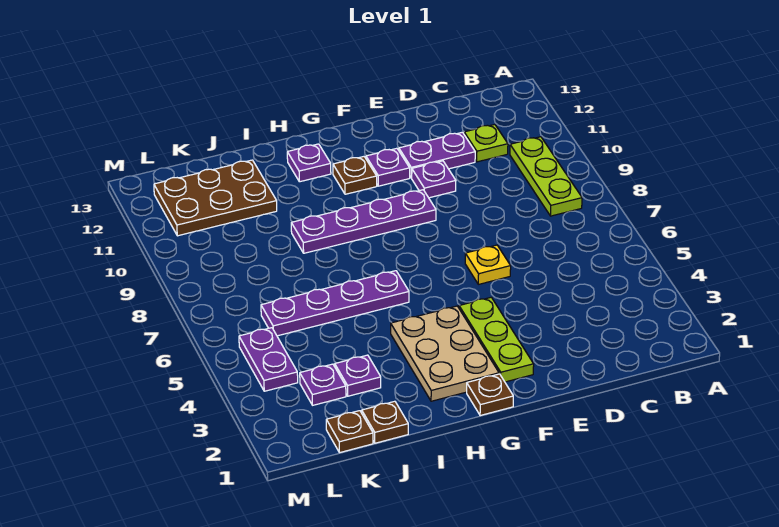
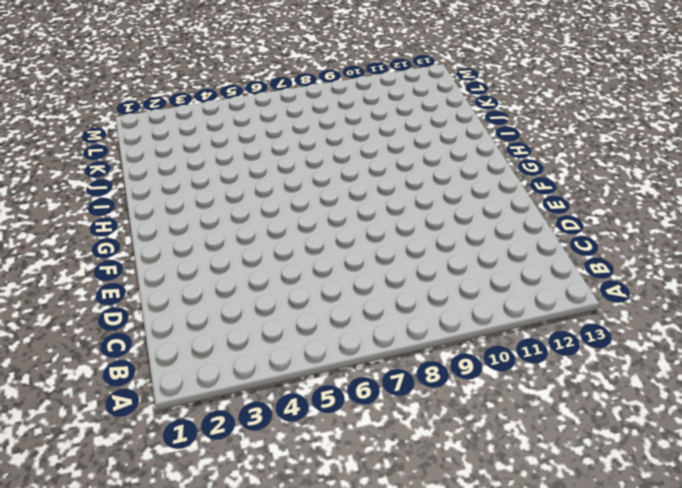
none -> lime plate B8:B10 level 1
none -> lime plate C11 level 1
none -> purple plate D11:E11 level 1

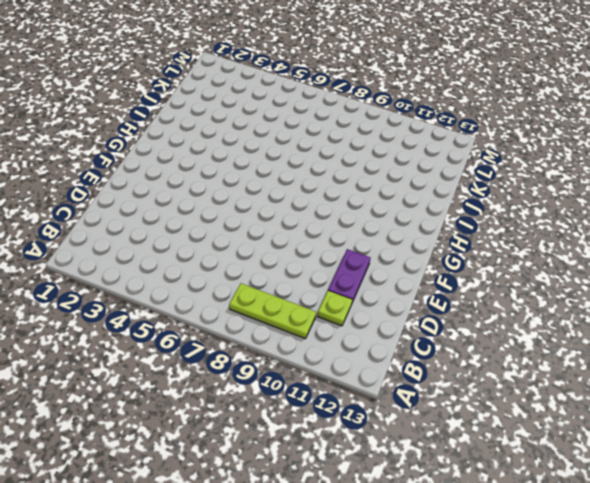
none -> yellow plate E6 level 1
none -> purple plate E10 level 1
none -> lime plate F2:F4 level 1

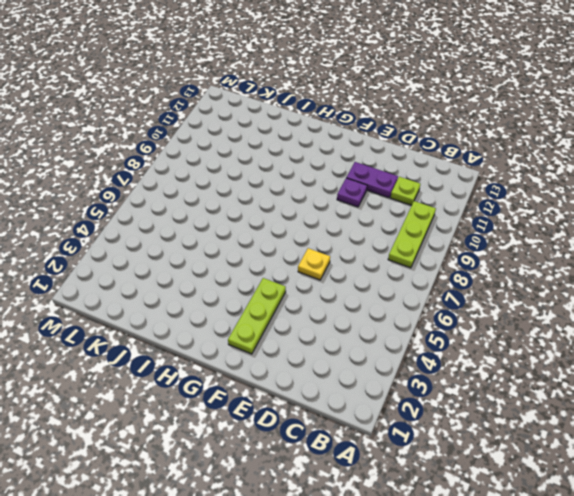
none -> purple plate F9:I9 level 1
none -> purple plate F11 level 1
none -> brown plate G1 level 1

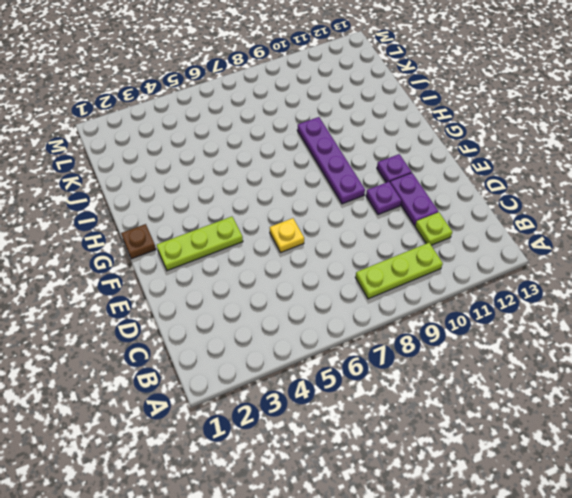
none -> tan plate G2:H4 level 1
none -> brown plate G11 level 1
none -> purple plate H6:K6 level 1

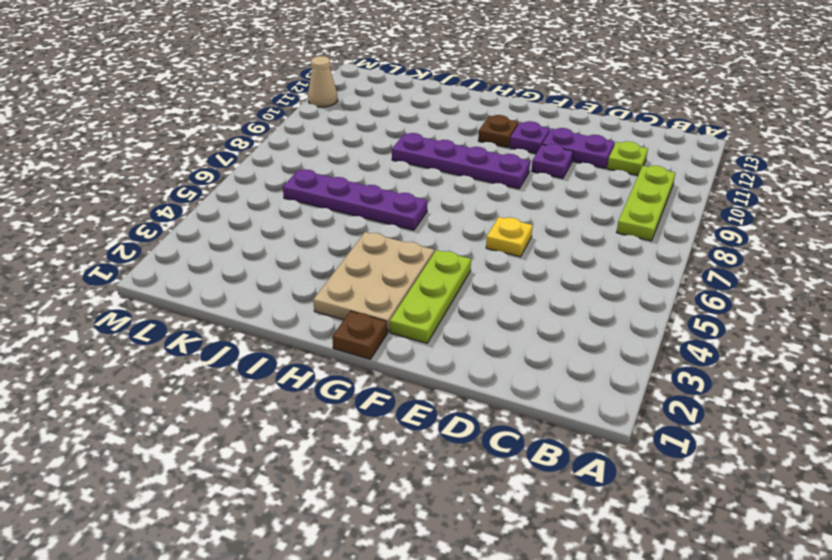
tan cone M11 level 1 -> none
none -> purple plate H12 level 1
none -> brown plate J1 level 1
none -> purple plate J3 level 1

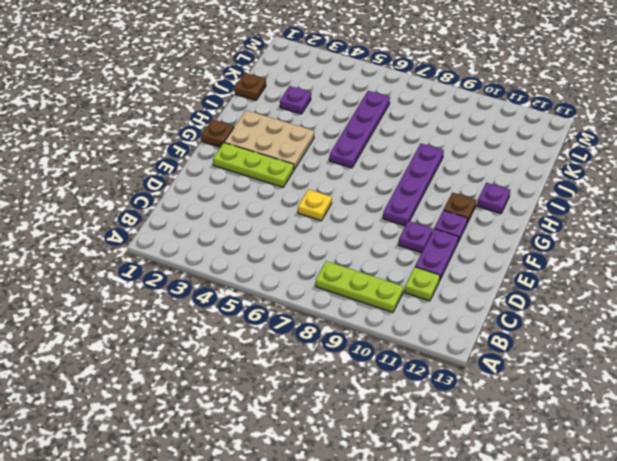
none -> brown plate J11:L12 level 1
none -> brown plate K1 level 1
none -> purple plate K3 level 1

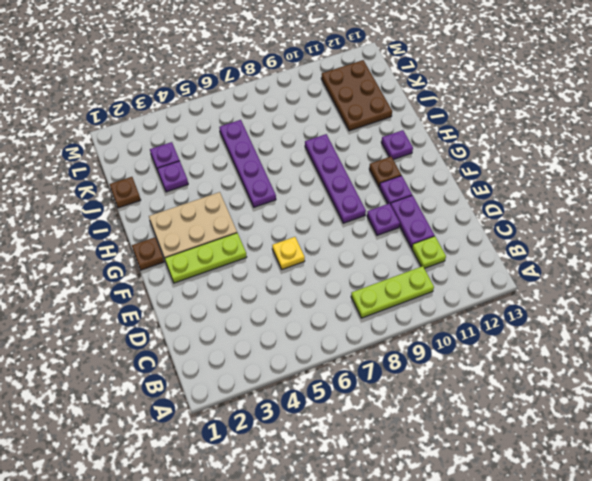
none -> brown plate K1 level 1
none -> purple plate L4:L5 level 1

